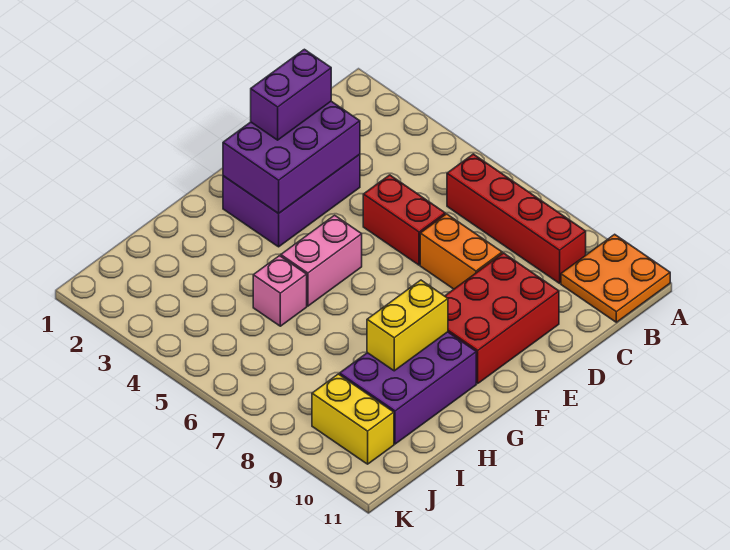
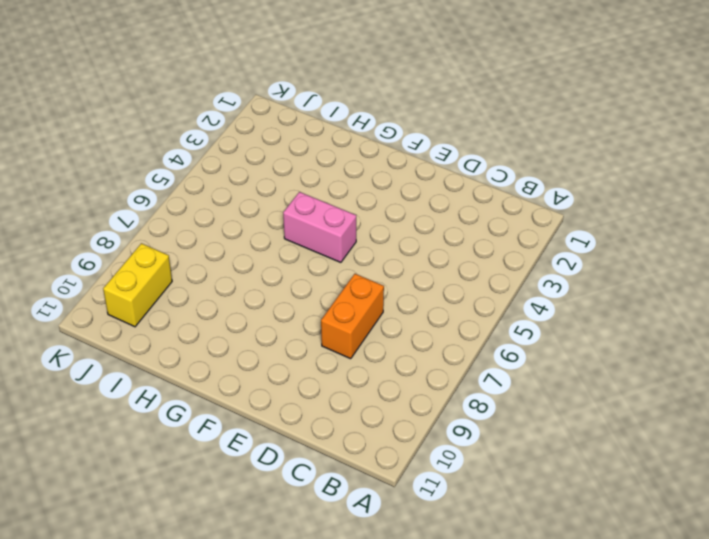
none -> orange plate A10:B11 level 1
none -> red brick B6:B9 level 1
none -> purple brick D2:F3 level 1

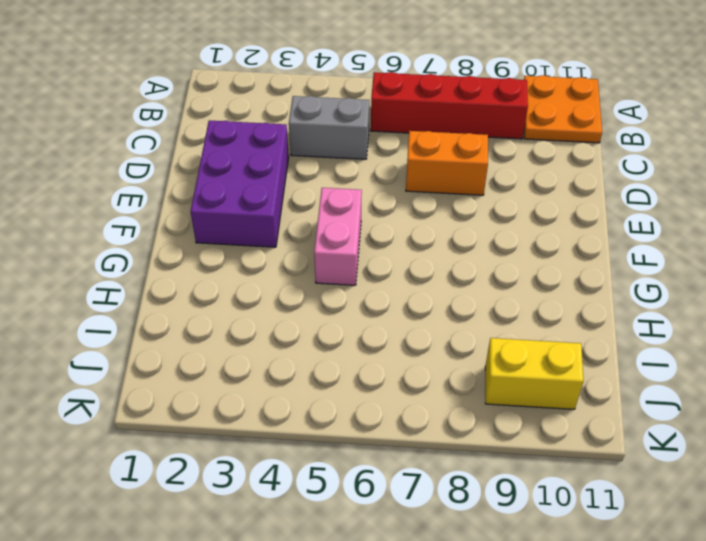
grey brick C4:C5 level 1 -> none
none -> red brick D5:D6 level 1
none -> red brick D9:F10 level 1
none -> purple brick G9:I10 level 1

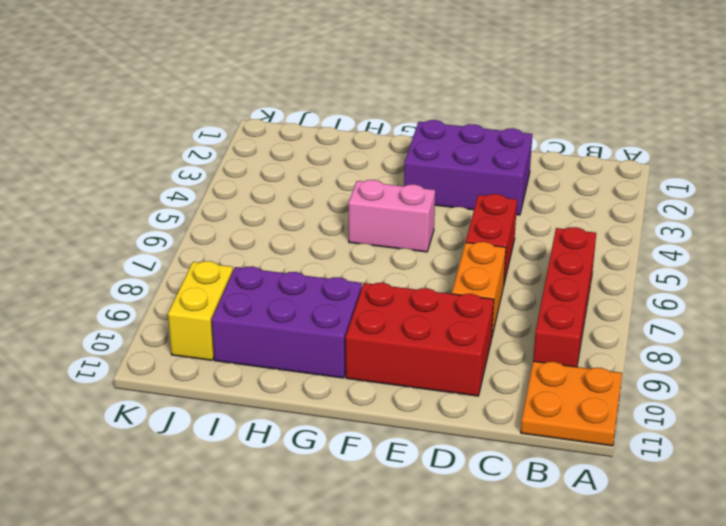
none -> pink brick H5 level 1
none -> purple brick D2:F3 level 2
none -> yellow brick G9:H9 level 2

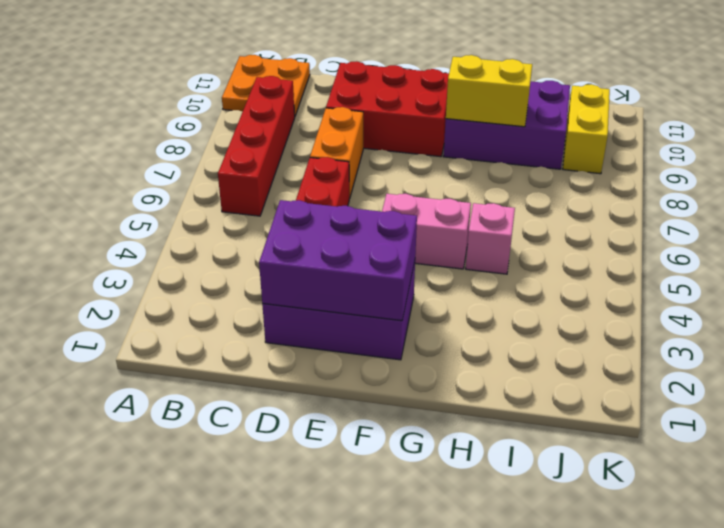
none -> purple brick D2:E2 level 3

